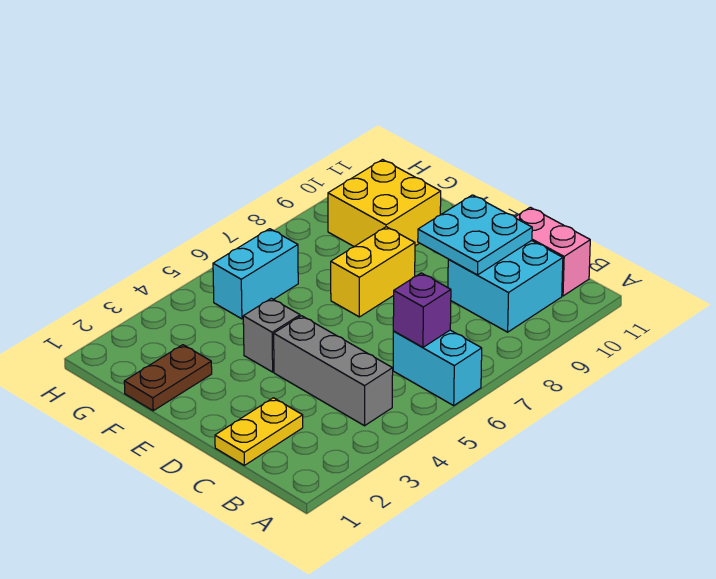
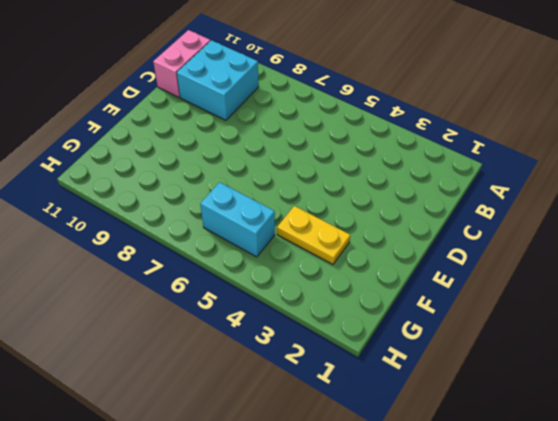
yellow plate F3:F4 level 1 -> yellow plate C1:C2 level 1
none -> cyan brick A6:B6 level 1
none -> grey brick B4:D4 level 1
none -> grey brick E4 level 1

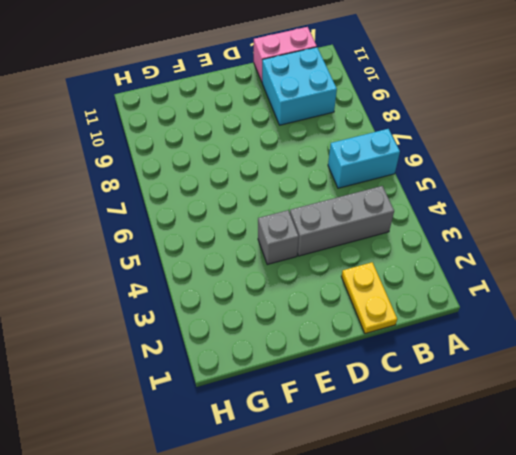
none -> yellow brick E7:E8 level 1
none -> brown plate F1:F2 level 1
none -> yellow brick F9:G10 level 1

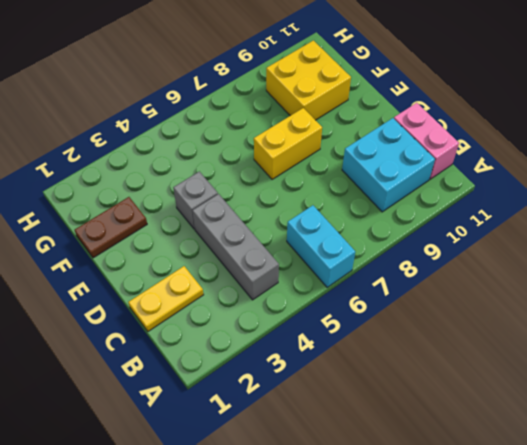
none -> cyan brick G5:G6 level 1
none -> purple brick B6 level 2
none -> cyan plate C9:D10 level 2

